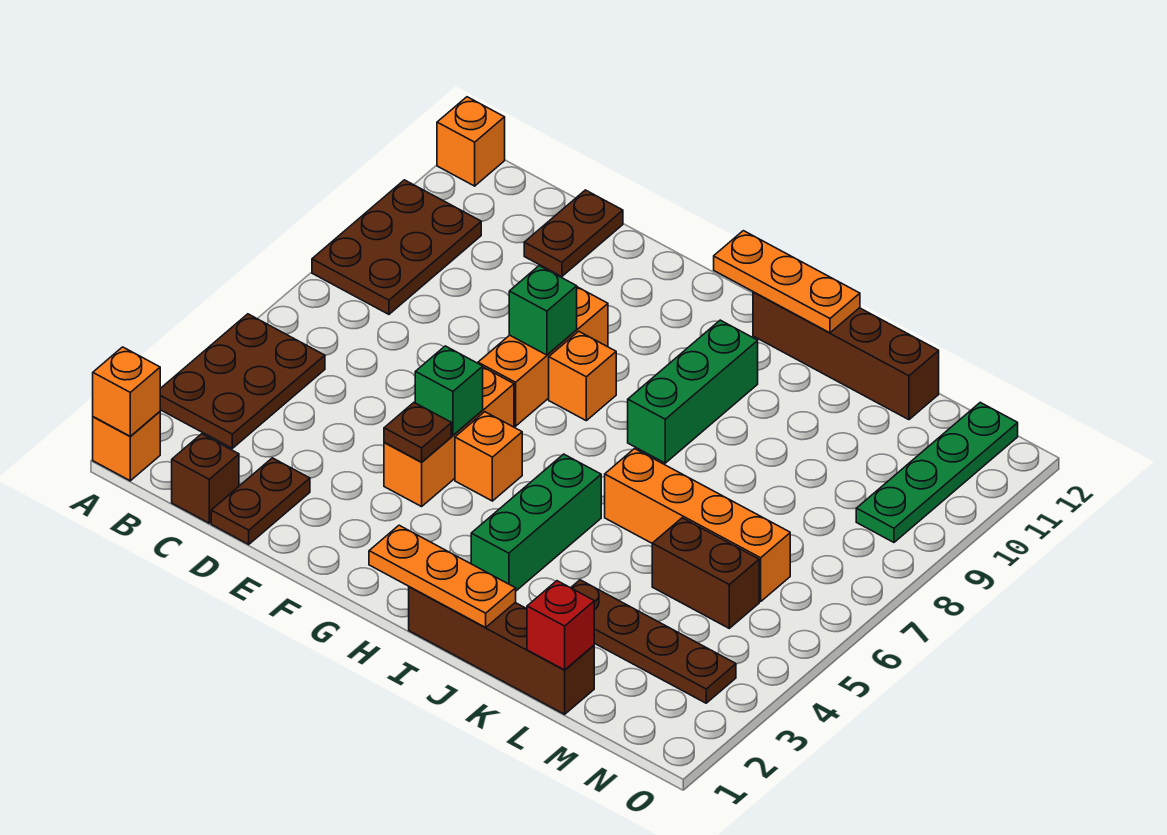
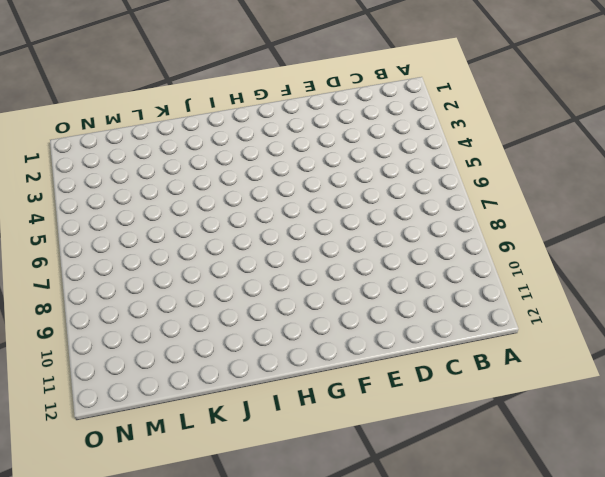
none -> orange brick A1 level 1
none -> brown plate A3:B5 level 1
none -> brown plate A8:B10 level 1

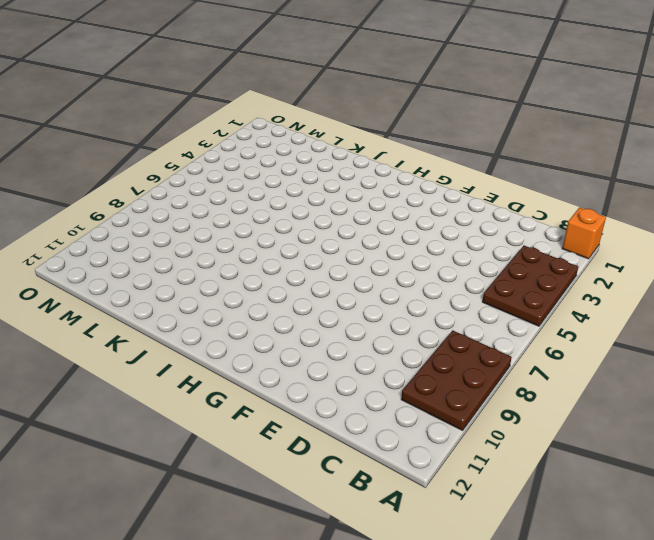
none -> orange brick A12 level 1
none -> brown brick C1 level 1
none -> brown plate D1:D2 level 1

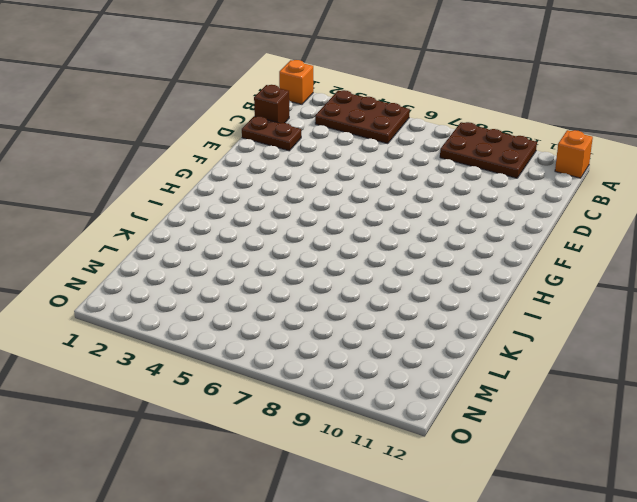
none -> brown plate D11:D12 level 1
none -> orange brick F4:F6 level 1
none -> orange brick F7:F9 level 1

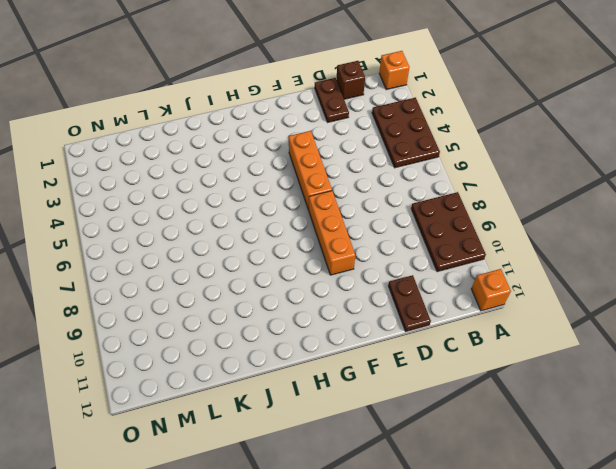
none -> orange brick G5 level 1
none -> orange brick G8 level 1
none -> brown brick I1:L1 level 1

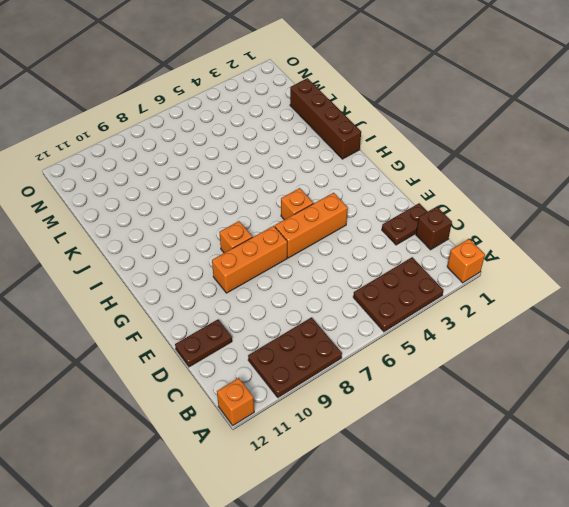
none -> green brick I3:I5 level 1
none -> green brick I8:I10 level 1
none -> brown brick I12:L12 level 1

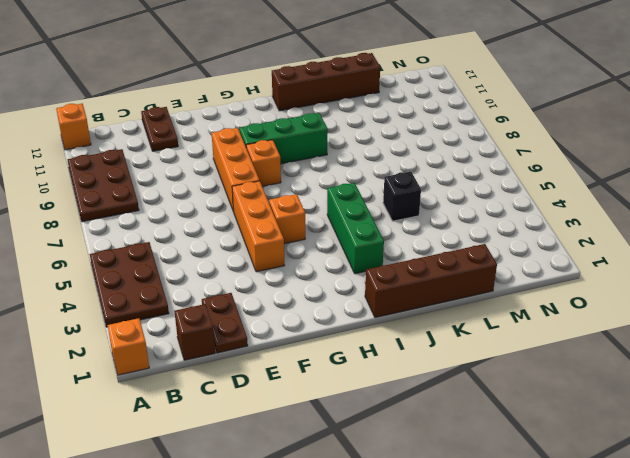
green brick G9:I9 level 1 -> green brick I8:I10 level 1
black brick K5 level 1 -> none
none -> orange brick J6:M6 level 1
none -> brown plate K3:N3 level 1
none -> brown brick L5:M5 level 1

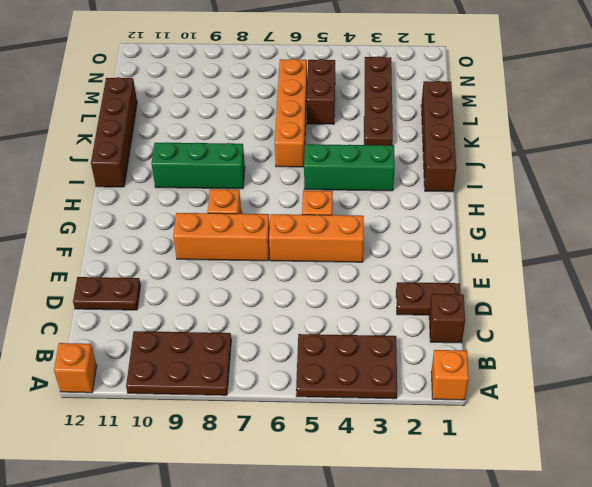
none -> green plate N9:N12 level 1
none -> orange brick A1 level 2
none -> brown plate F4 level 2

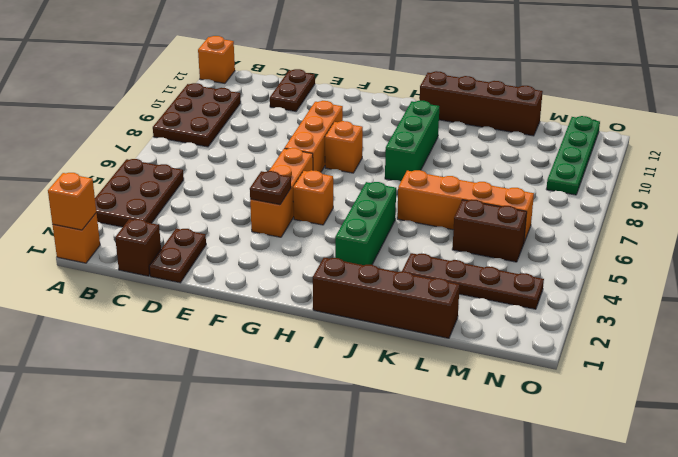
none -> green brick F5 level 2
none -> green brick F8 level 2
none -> orange plate H1:J1 level 2

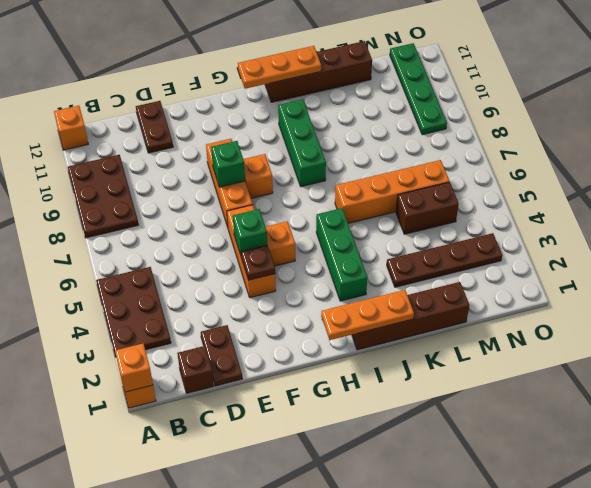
none -> red brick L1 level 2

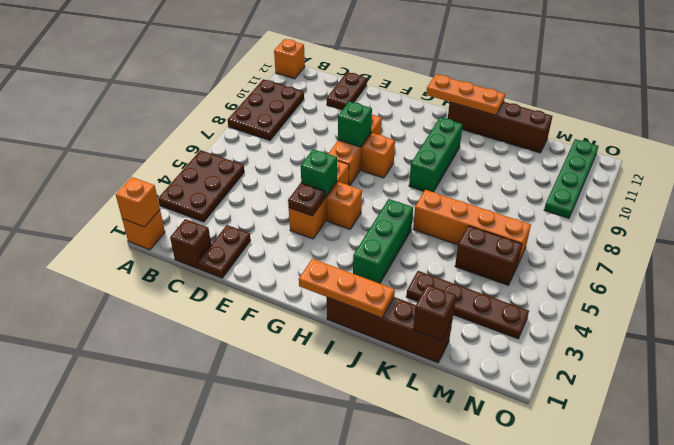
brown brick L1 level 2 -> red brick L1 level 2

